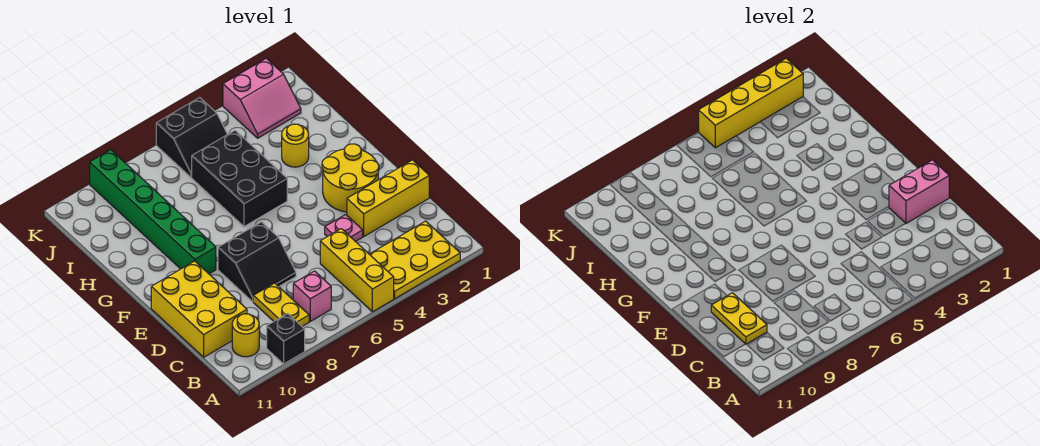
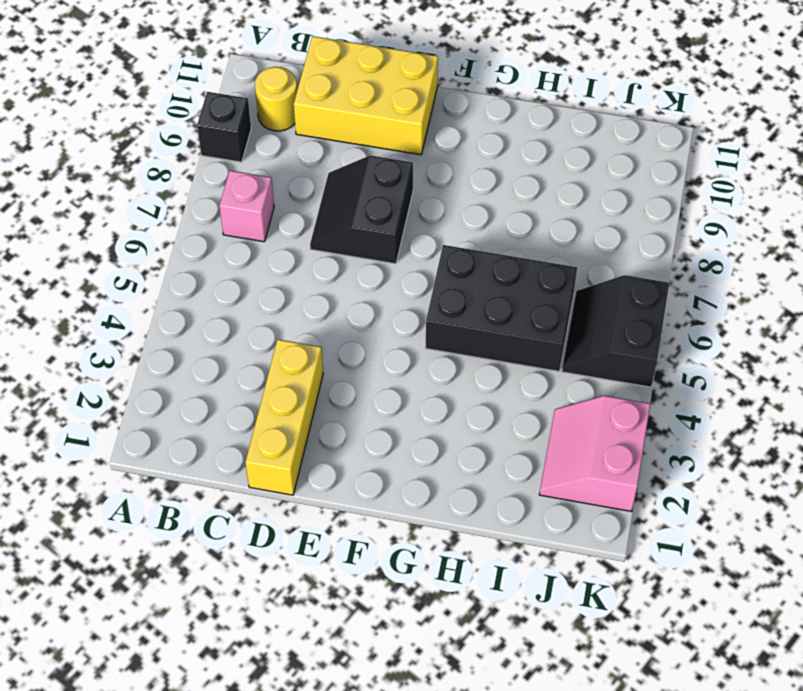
none -> yellow plate A2:B4 level 1
none -> yellow brick A5:C5 level 1
none -> yellow plate B8:C8 level 1

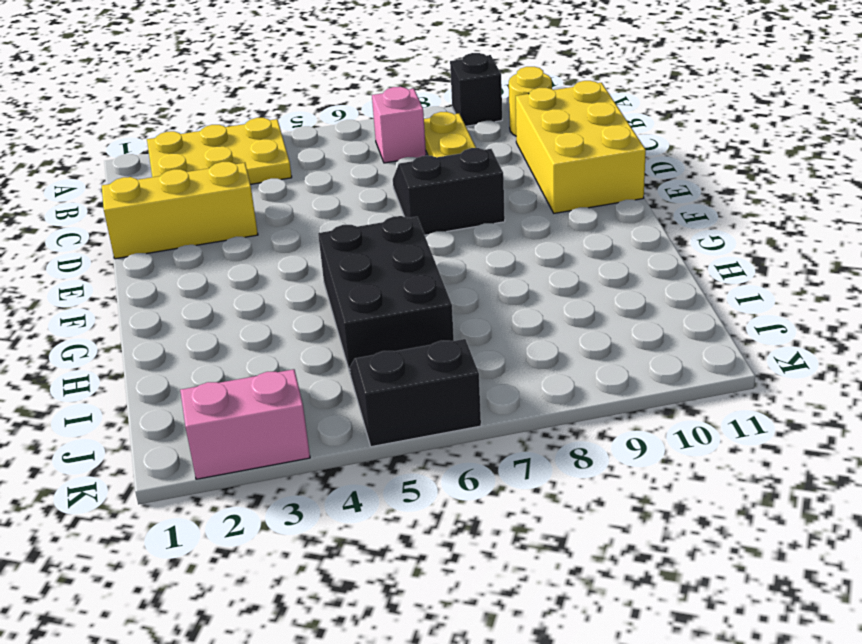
none -> yellow brick A5:C5 level 1
none -> pink plate D4 level 1
none -> yellow round brick E2:F3 level 1

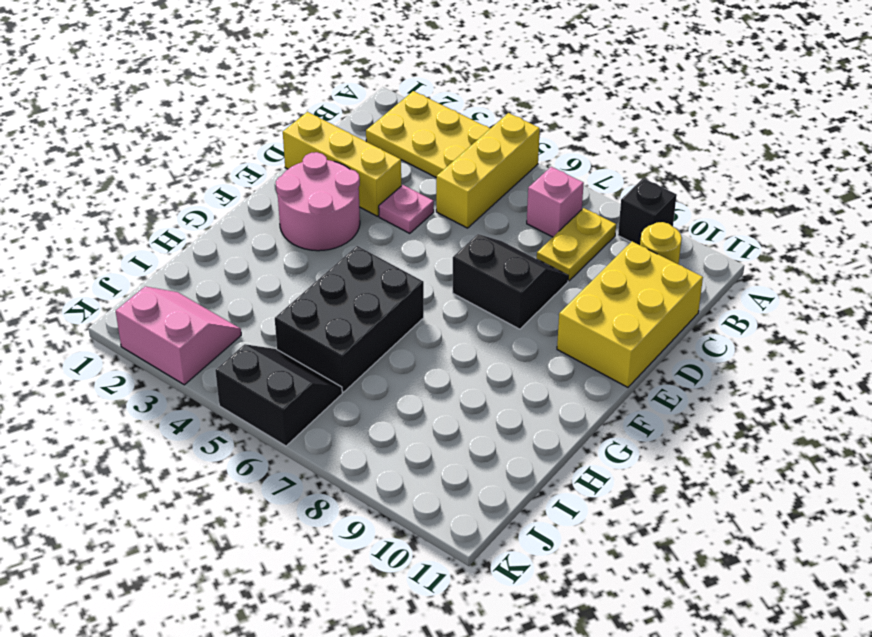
pink round brick E2:F3 level 1 -> yellow round brick E2:F3 level 1
none -> green brick F9:K9 level 1
none -> yellow round brick H3 level 1
none -> yellow plate C10:D10 level 2

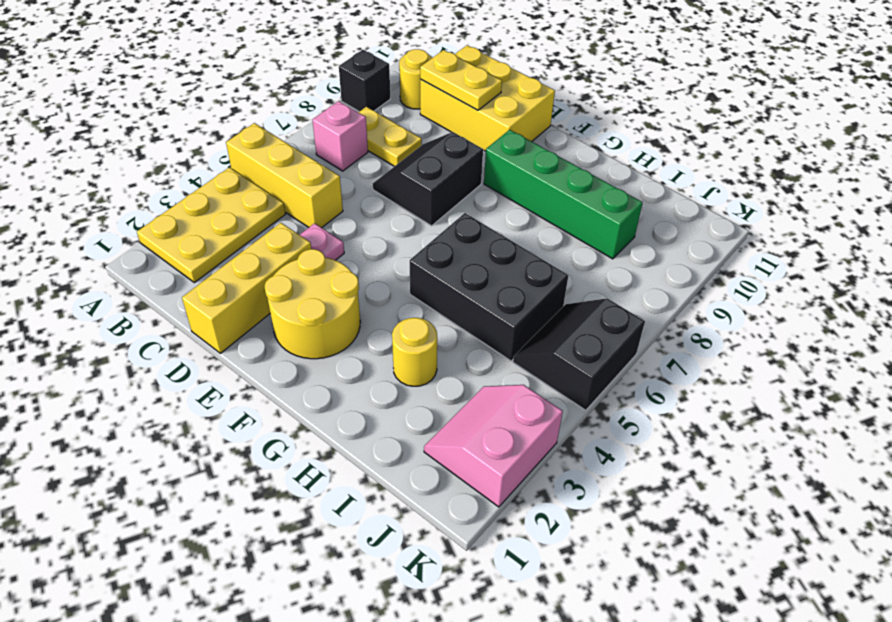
green brick F9:I9 level 1 -> green brick F9:K9 level 1
none -> pink brick D1:D2 level 2
none -> yellow brick K2:K5 level 2

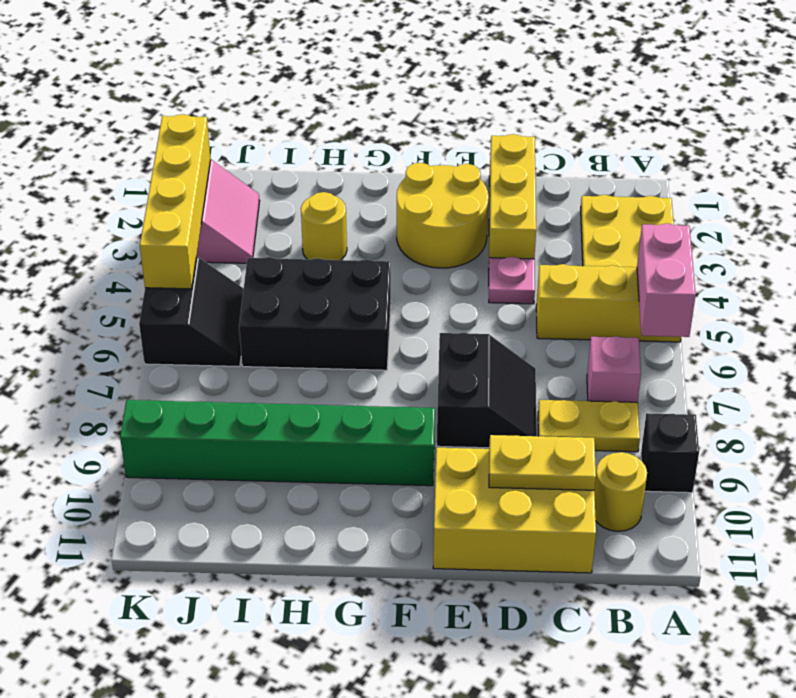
pink brick A5:A6 level 2 -> pink brick D1:D2 level 2

